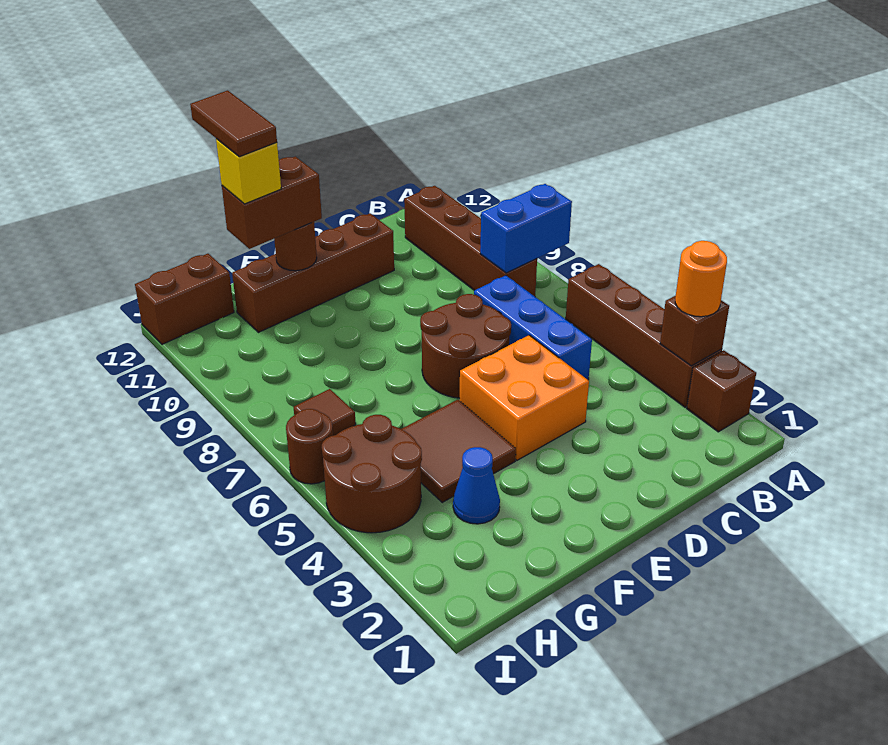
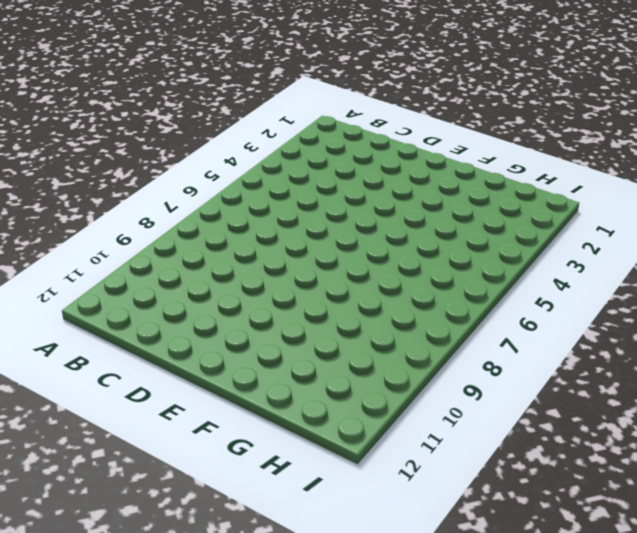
none -> brown brick A2 level 1
none -> brown brick A3:A6 level 1
none -> brown brick B8:B11 level 1

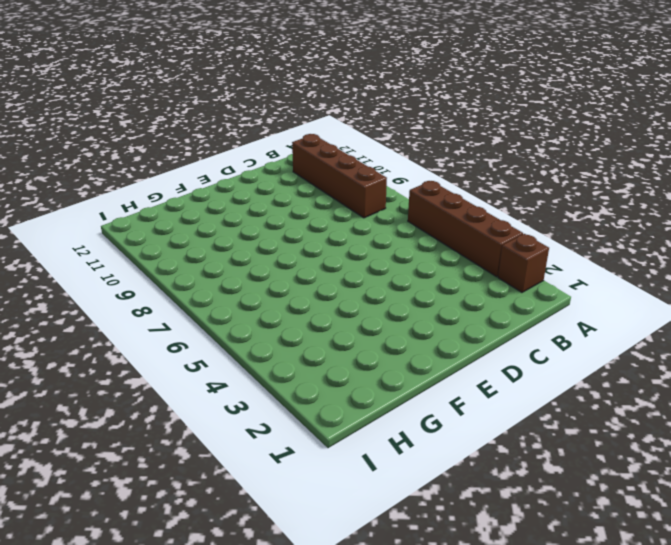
none -> blue brick C5:C7 level 1
none -> orange brick D4:E5 level 1
none -> brown round brick D6:E7 level 1

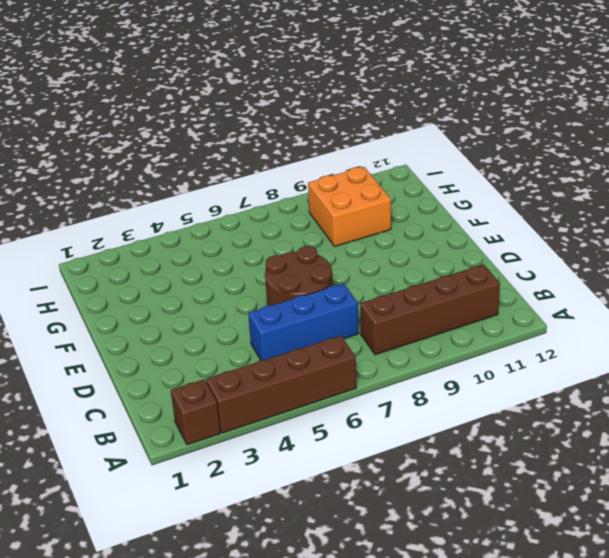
orange brick G9:H10 level 1 -> orange brick D4:E5 level 1
none -> brown brick D11:G11 level 1
none -> brown tile F4:G5 level 1
none -> blue cone G3 level 1

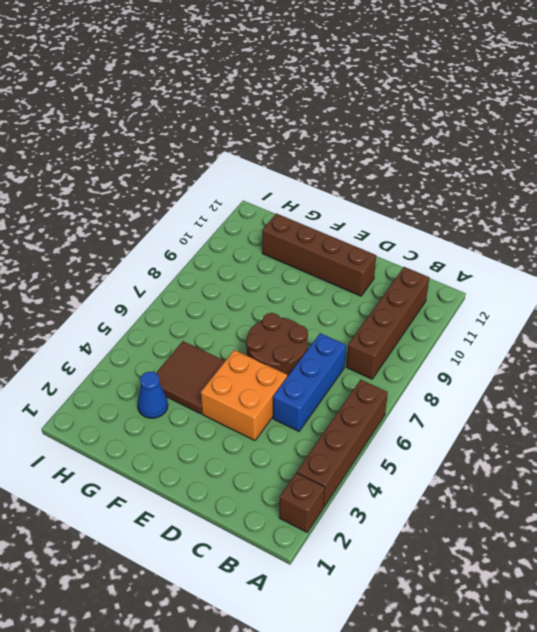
none -> brown round brick H4:I5 level 1
none -> brown tile H7 level 1
none -> brown brick H12:I12 level 1

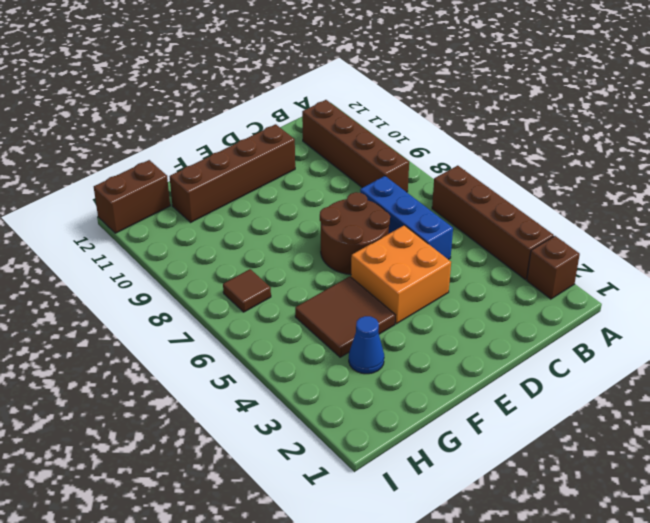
none -> brown round brick H4:I5 level 1
none -> brown round brick I6 level 1
none -> brown brick A3 level 2

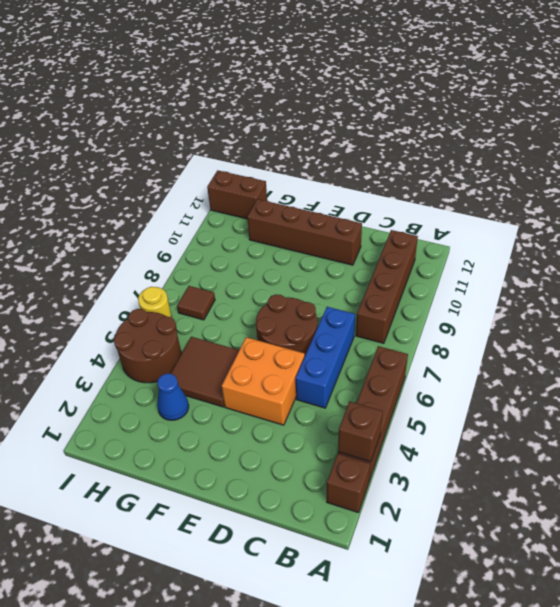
yellow round brick I6 level 1 -> brown round brick I6 level 1
none -> blue brick A8:B8 level 2
none -> brown round brick F11 level 2
none -> orange round brick A3 level 3

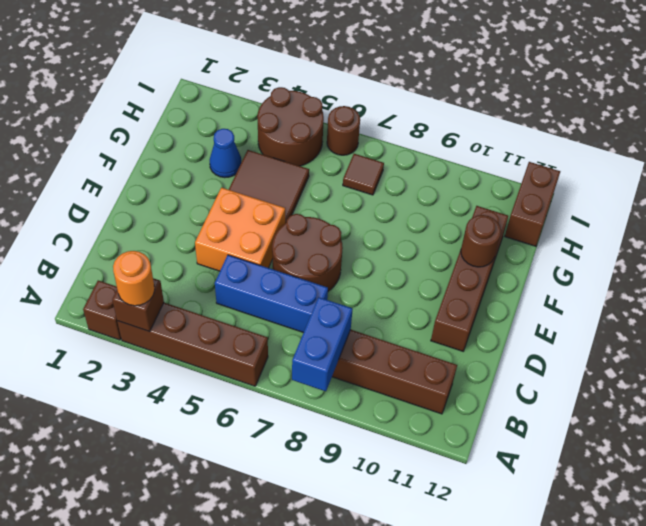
none -> brown brick F11:G11 level 3
none -> yellow brick G11 level 4
none -> brown tile G11:G12 level 5

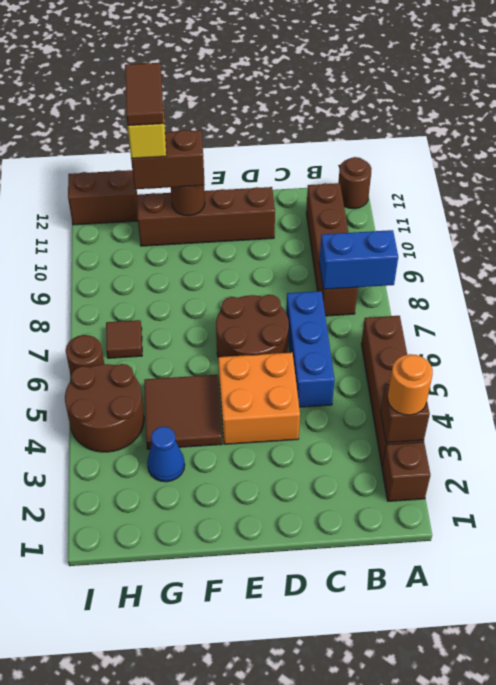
brown round brick A12 level 1 -> none

